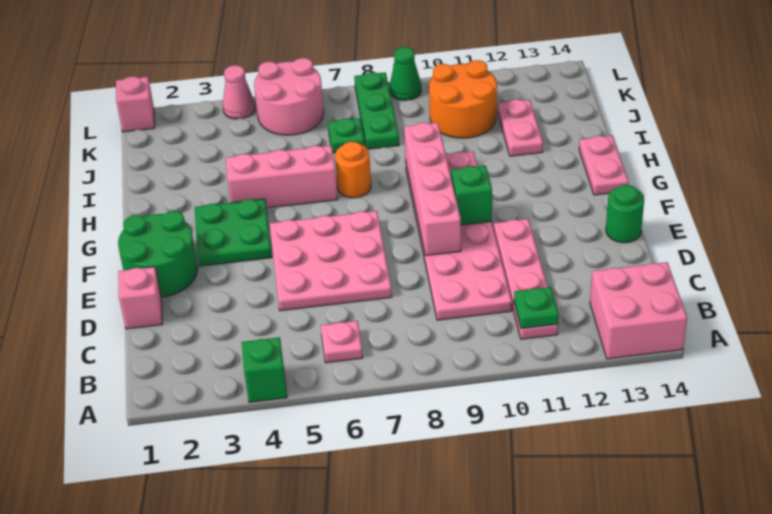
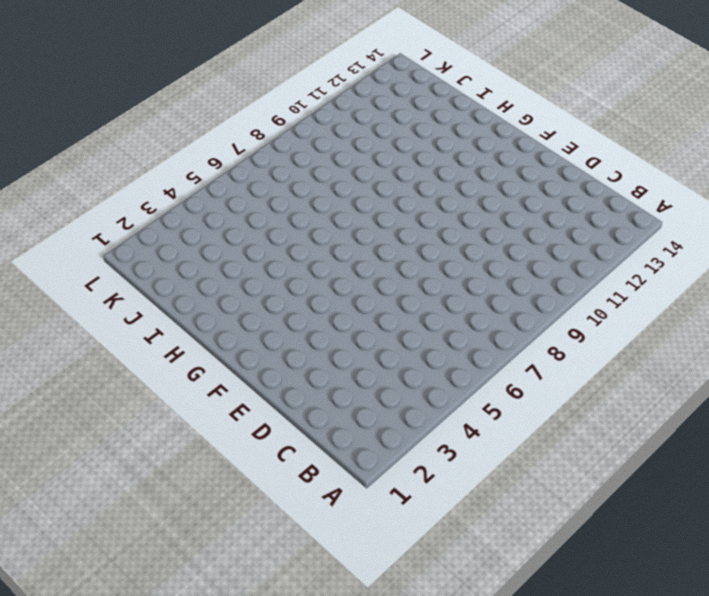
none -> green brick A4 level 1
none -> pink brick A13:B14 level 1
none -> pink plate B6 level 1

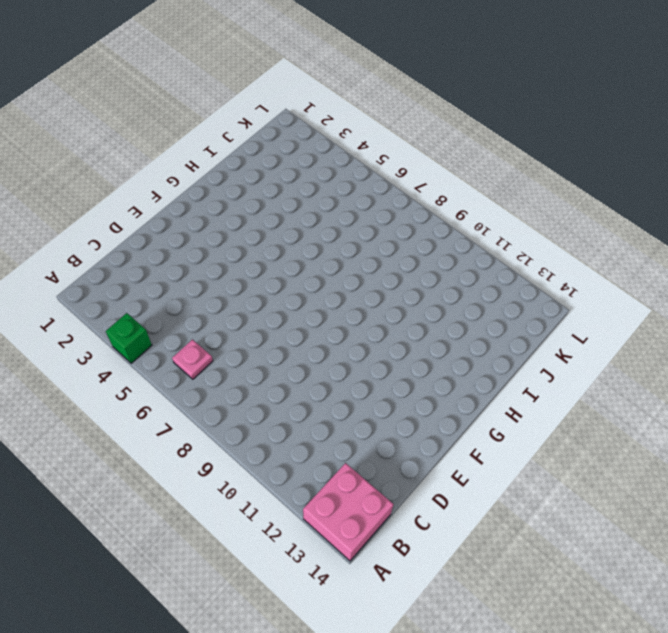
none -> pink plate B11:E11 level 1
none -> pink plate C9:H10 level 1
none -> pink brick D1 level 1

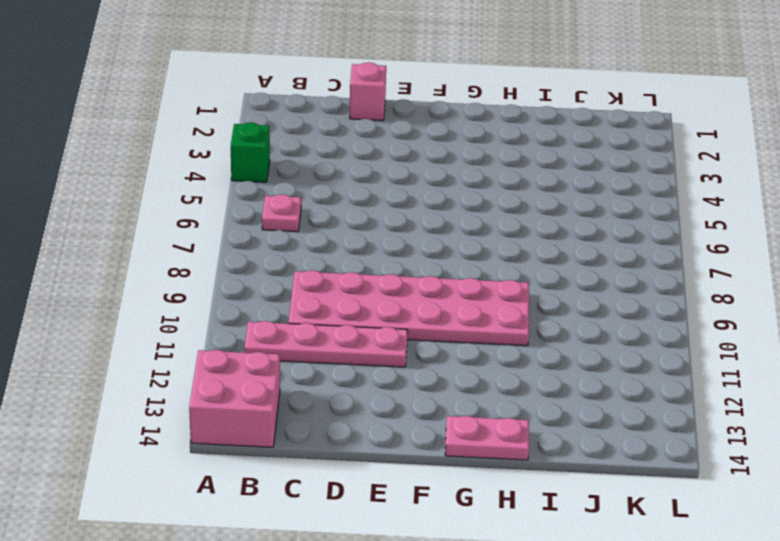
none -> pink plate D5:F7 level 1
none -> green round brick E1:F2 level 1
none -> green round brick E14 level 1

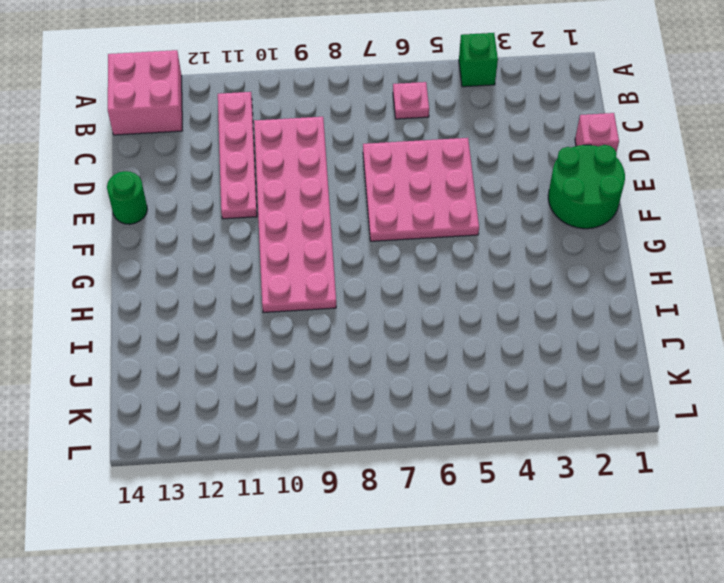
none -> green plate F3:G4 level 1
none -> pink plate G14:H14 level 1
none -> pink brick H4:H6 level 1

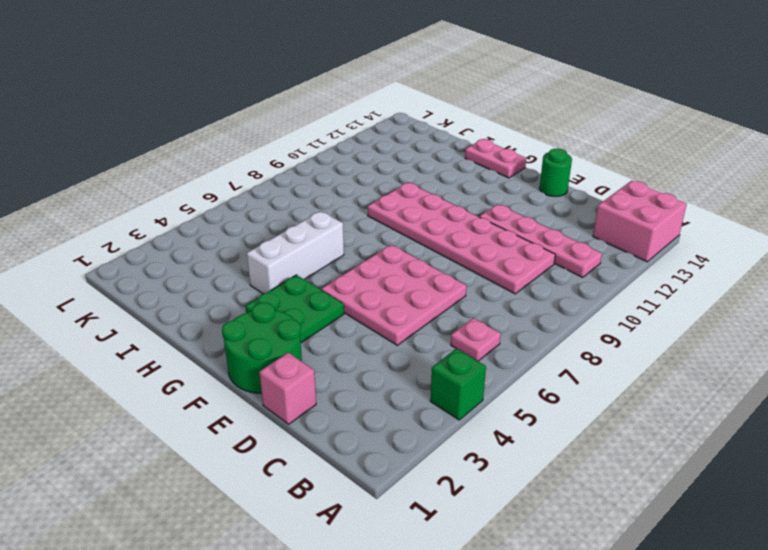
white brick H4:H6 level 1 -> pink brick H4:H6 level 1
none -> orange round brick H7 level 1
none -> pink plate I12:J12 level 1
none -> green plate J7 level 1

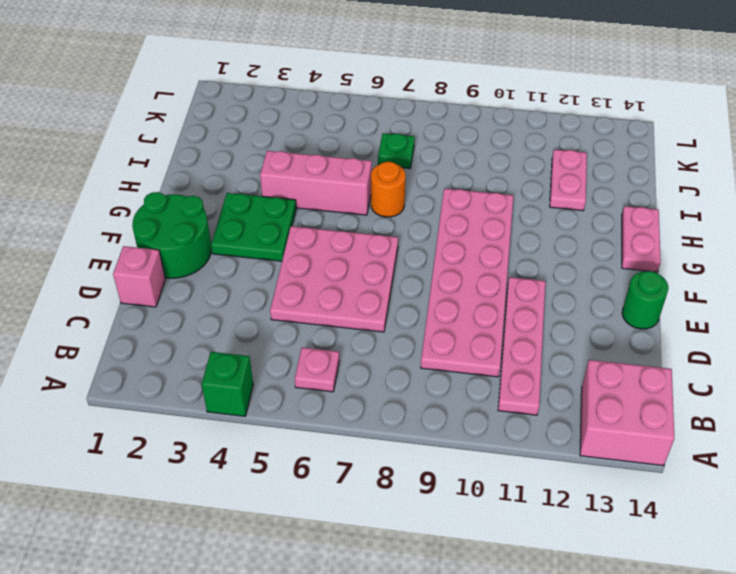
none -> green plate J8:L8 level 1
none -> orange round brick J10:K11 level 1
none -> pink round brick K5:L6 level 1

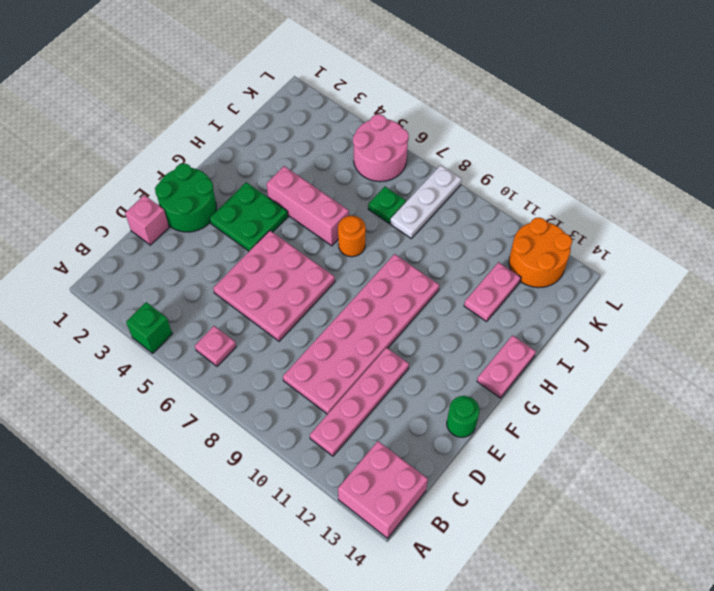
white plate J8:L8 level 1 -> green plate J8:L8 level 1
orange round brick K12:L13 level 1 -> orange round brick J10:K11 level 1
none -> pink brick L1 level 1
none -> pink cone L4 level 1
none -> green cone L9 level 1

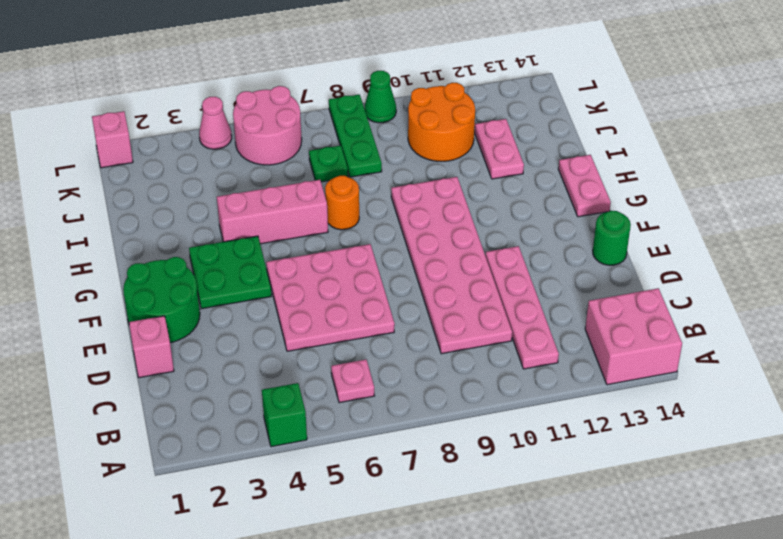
none -> green plate B11 level 2
none -> pink brick E9:H9 level 2
none -> green brick F10 level 2

